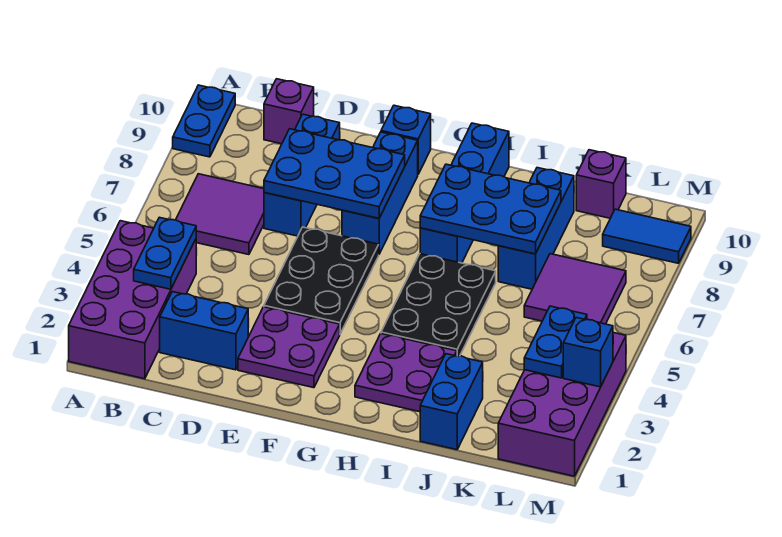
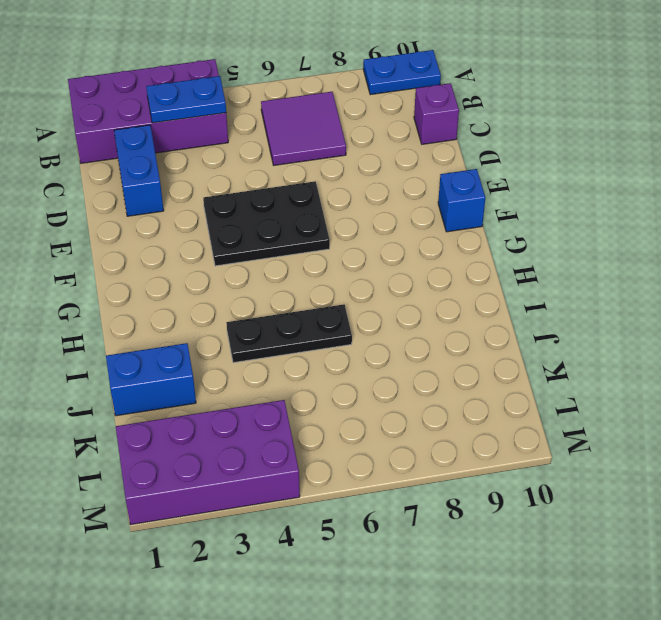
black plate I4:I6 level 1 -> black plate H4:I6 level 1
none -> blue brick D7:D9 level 1
none -> purple plate E2:F3 level 1
none -> blue brick F7:F9 level 1

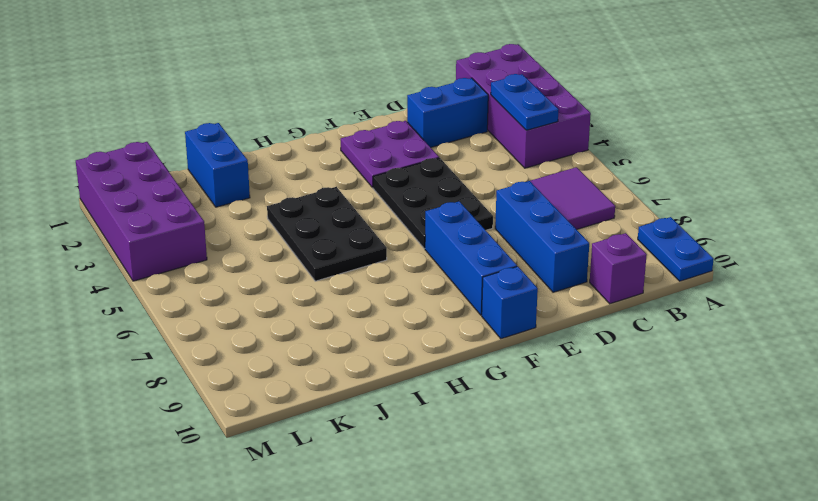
none -> purple plate H2:I3 level 1
none -> blue brick H7:H10 level 1
none -> blue brick J7:J9 level 1

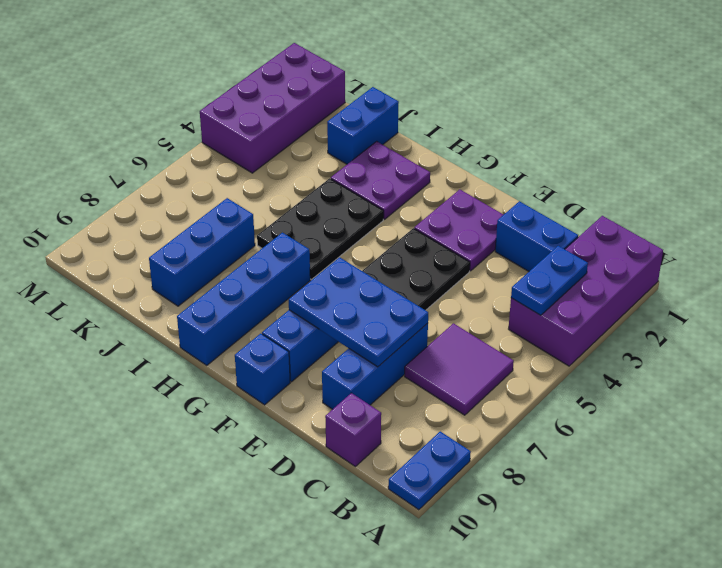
none -> purple tile K6:L7 level 1
none -> purple brick K10 level 1
none -> blue tile L9:M9 level 1

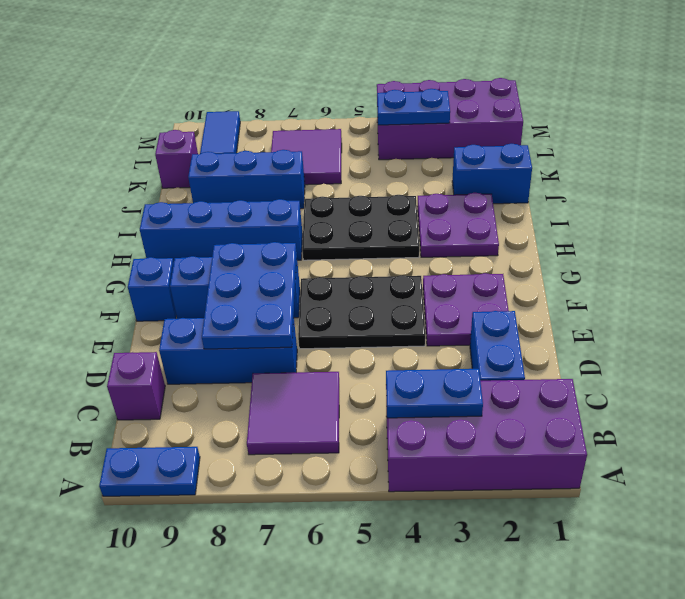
none -> blue plate H7:J8 level 2
none -> blue brick M3 level 2

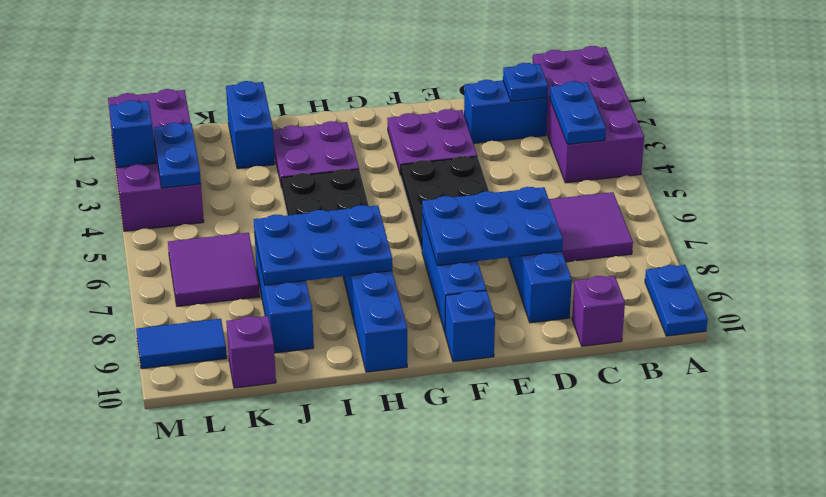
blue plate C2 level 2 -> none

